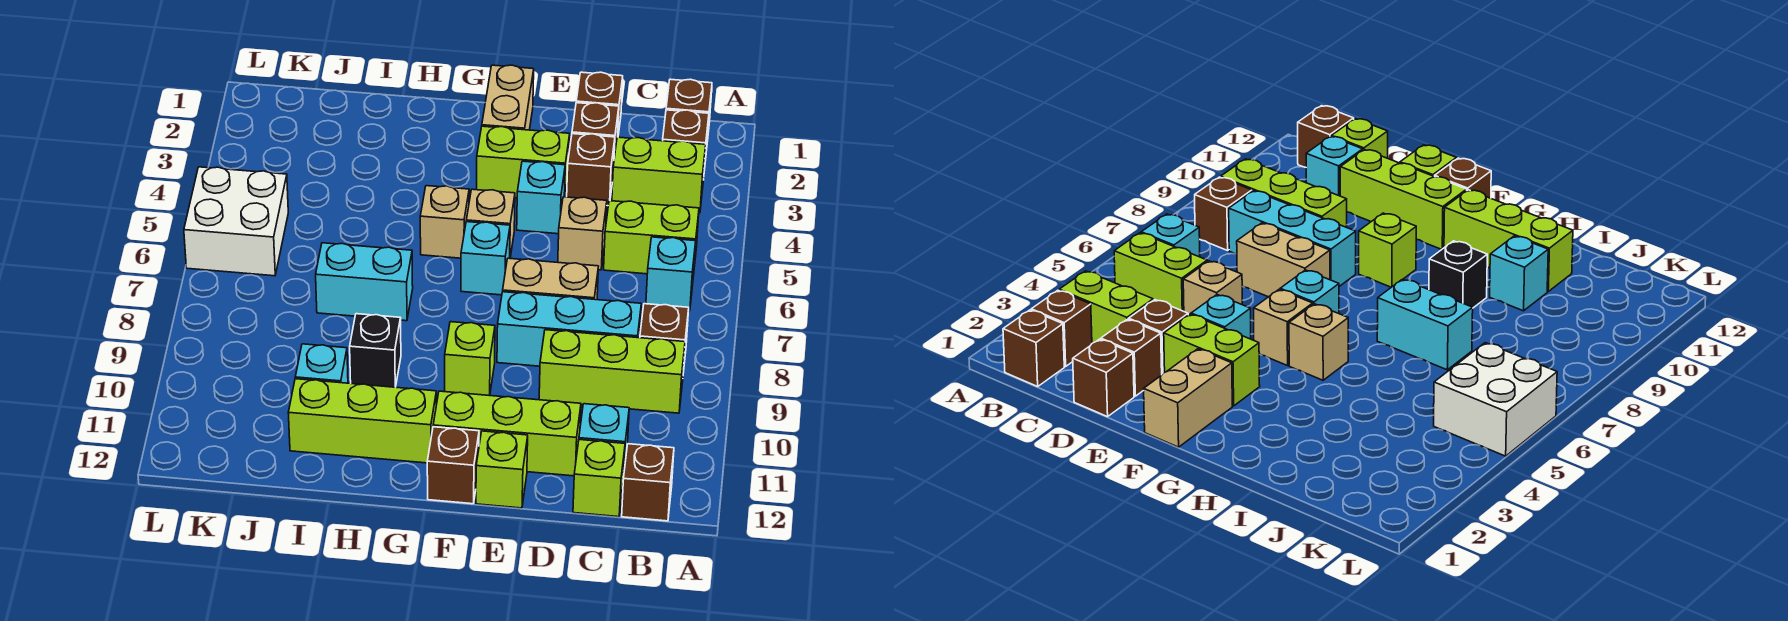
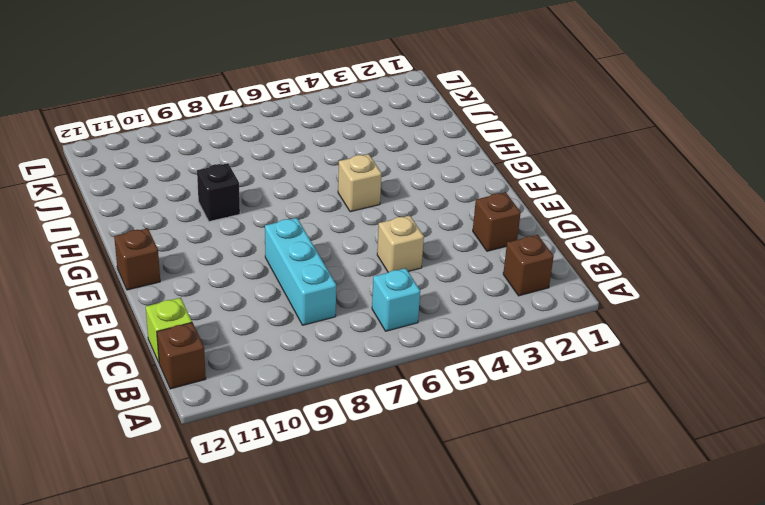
none -> brown brick B1 level 1
none -> lime brick B3:C3 level 1
none -> lime brick B5:C5 level 1
none -> brown brick B8 level 1

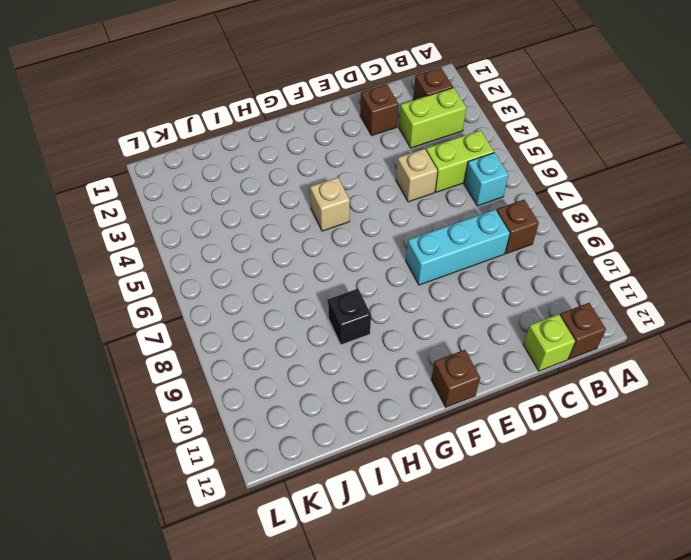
none -> brown brick B1 level 1
none -> lime brick B9:D9 level 1
none -> cyan brick C11 level 1
none -> brown brick D1 level 1

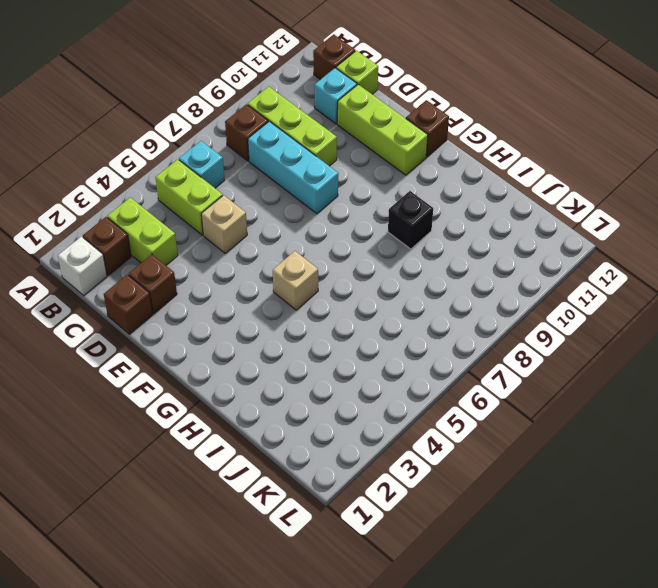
white brick B1 level 1 -> brown brick B1 level 1
none -> brown brick D3 level 1
none -> tan brick D7:E7 level 1
none -> lime brick E3:F3 level 1
none -> cyan brick E4 level 1

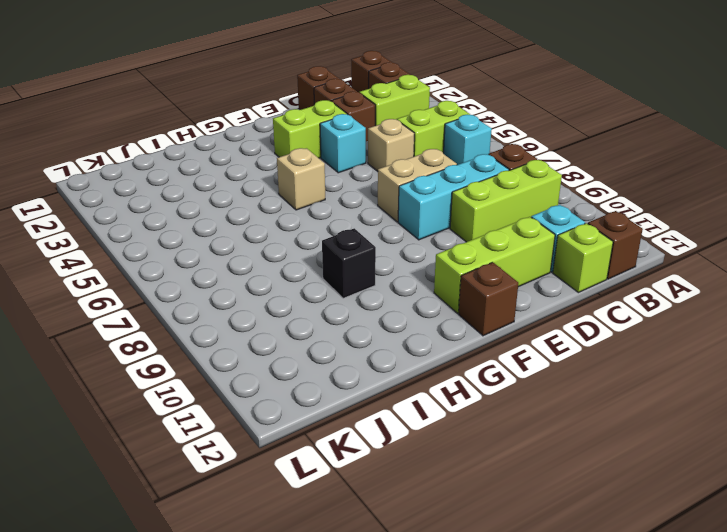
none -> lime brick E12 level 1
none -> tan brick F1:F2 level 1
none -> tan brick F5 level 1
none -> cyan brick F6 level 1

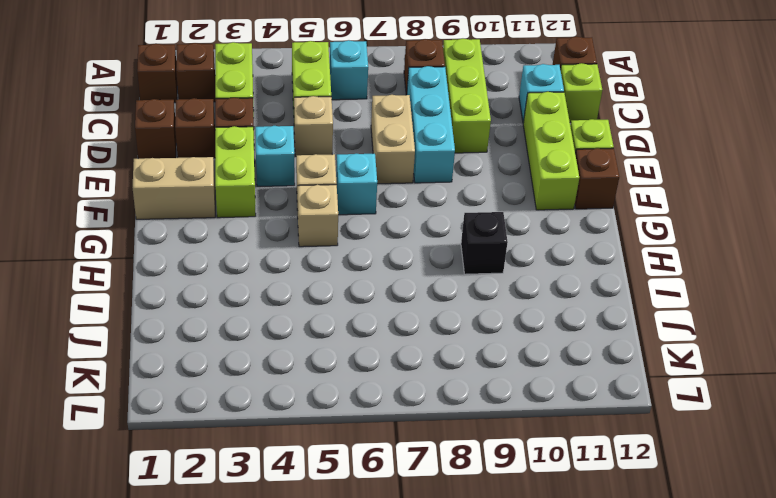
none -> lime brick F9 level 1
none -> lime brick G11:I11 level 1
none -> cyan brick H7:I7 level 1
none -> cyan brick I10 level 1

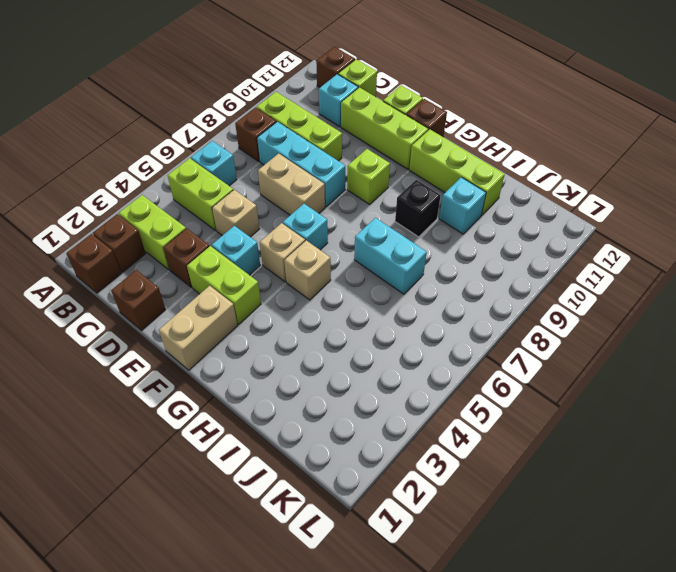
none -> brown brick D2 level 1
none -> white brick K5:L6 level 1

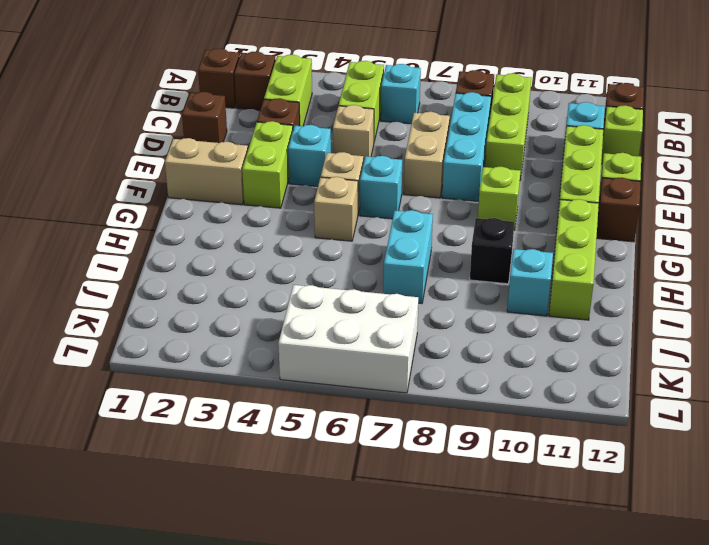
white brick K5:L7 level 1 -> white brick K5:L6 level 1
none -> brown brick D2 level 1

